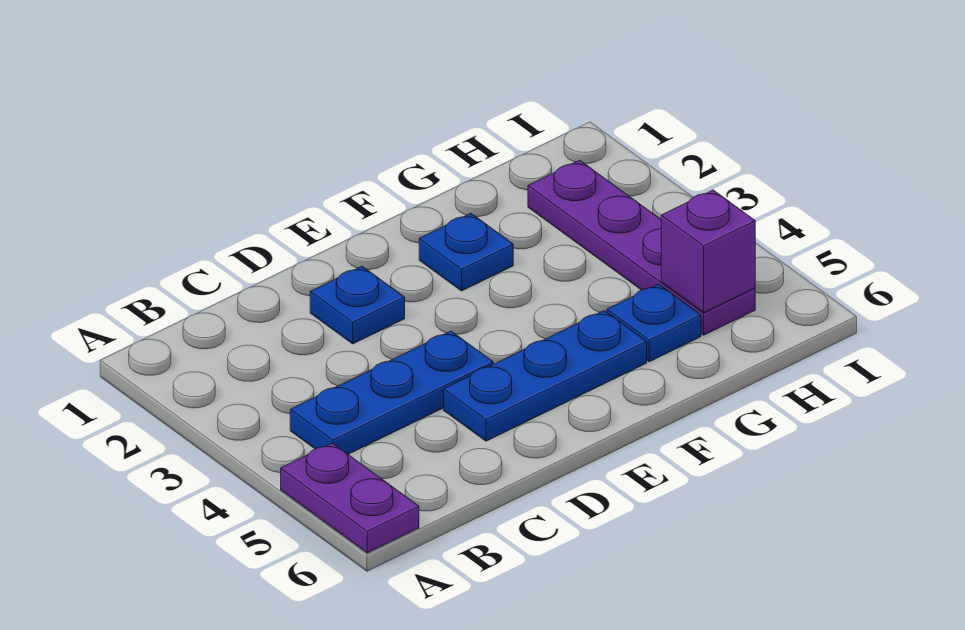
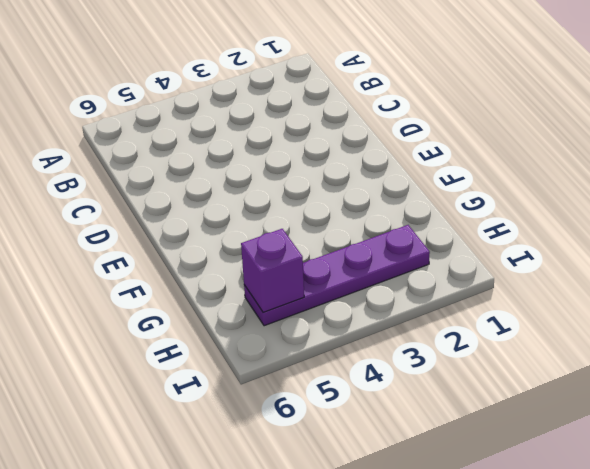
none -> purple plate A5:A6 level 1
none -> blue plate B4:D4 level 1

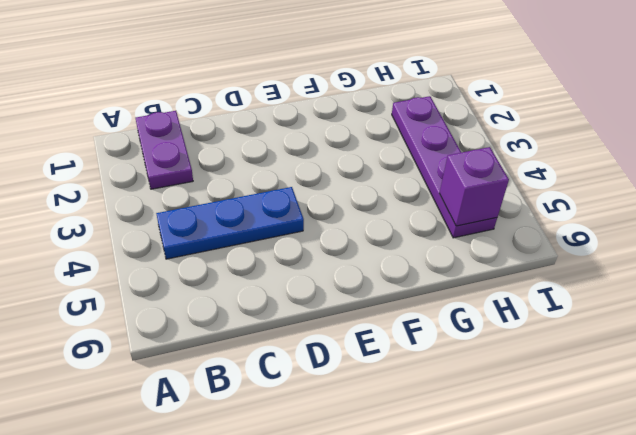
purple plate B1:B2 level 1 -> purple plate A5:A6 level 1
none -> blue plate D2 level 1
none -> blue plate D5:F5 level 1

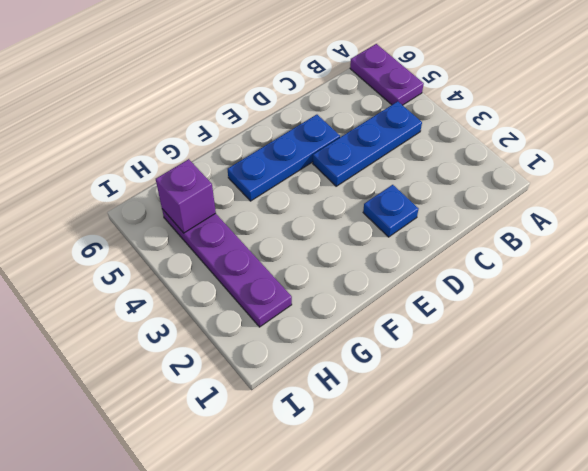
none -> blue plate F2 level 1
none -> blue plate G5 level 1

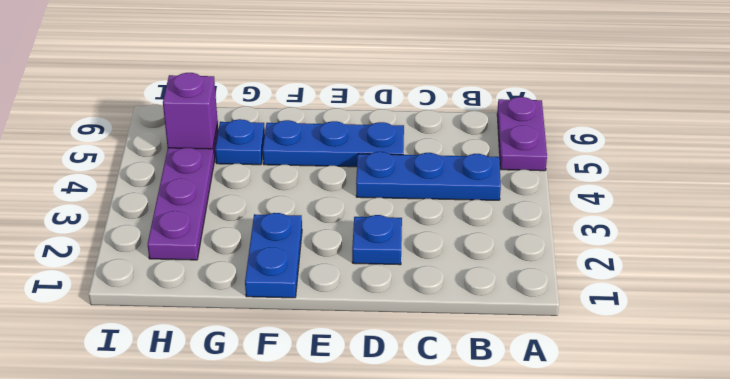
blue plate F1:F2 level 1 -> blue plate F2 level 1

